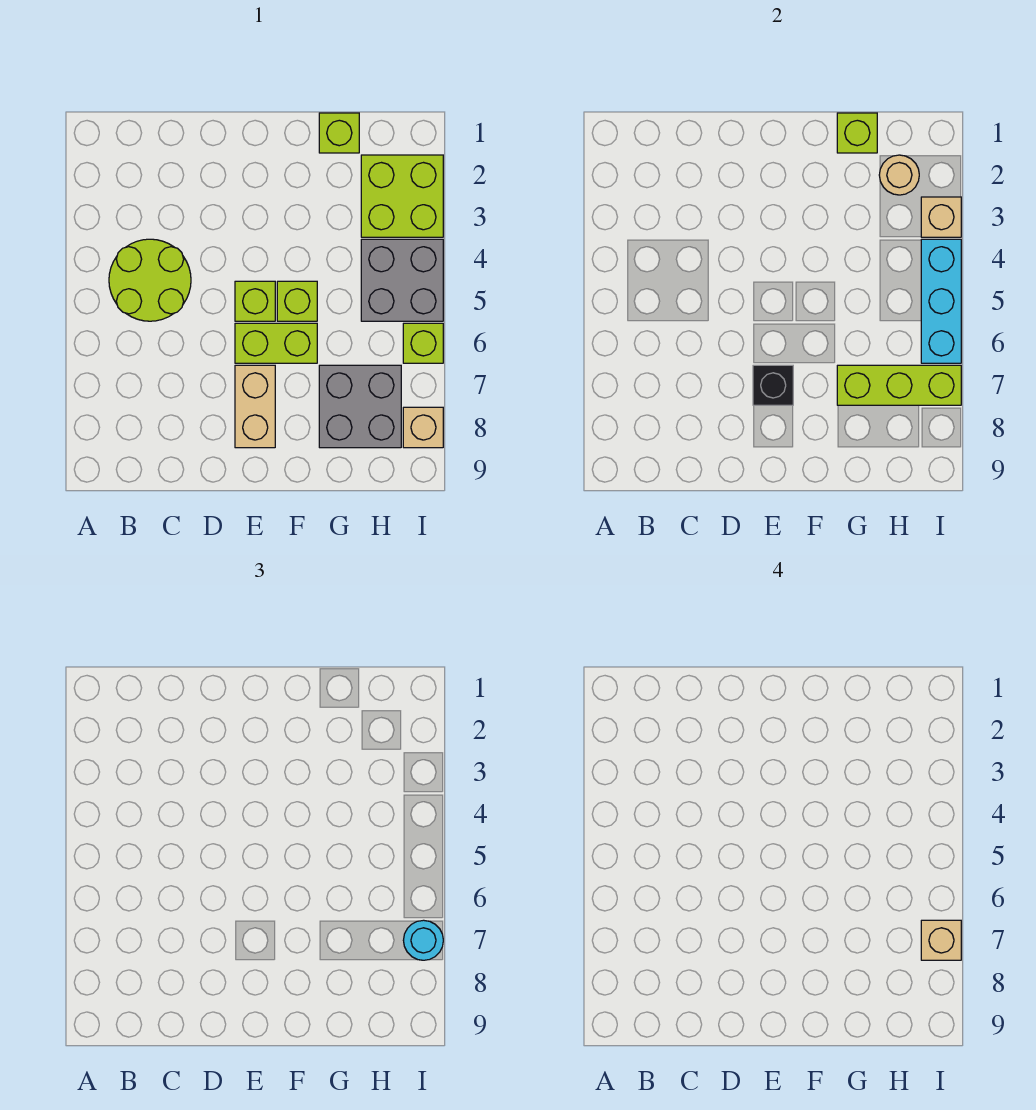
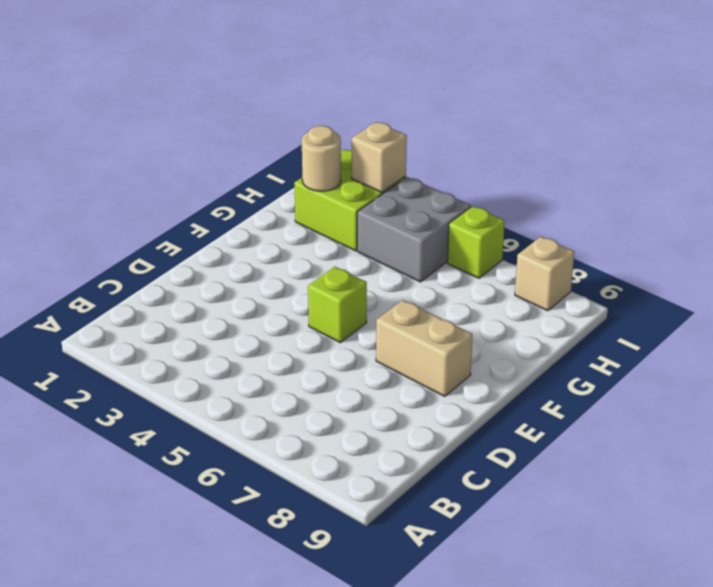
none -> lime round brick B4:C5 level 1
none -> lime brick E6:F6 level 1
none -> lime brick F5 level 1

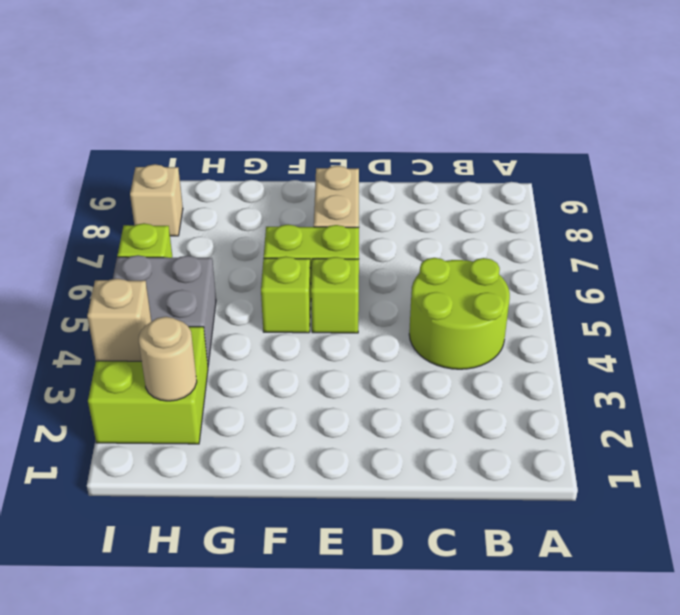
none -> lime brick G1 level 1
none -> grey brick G7:H8 level 1
none -> black brick E7 level 2

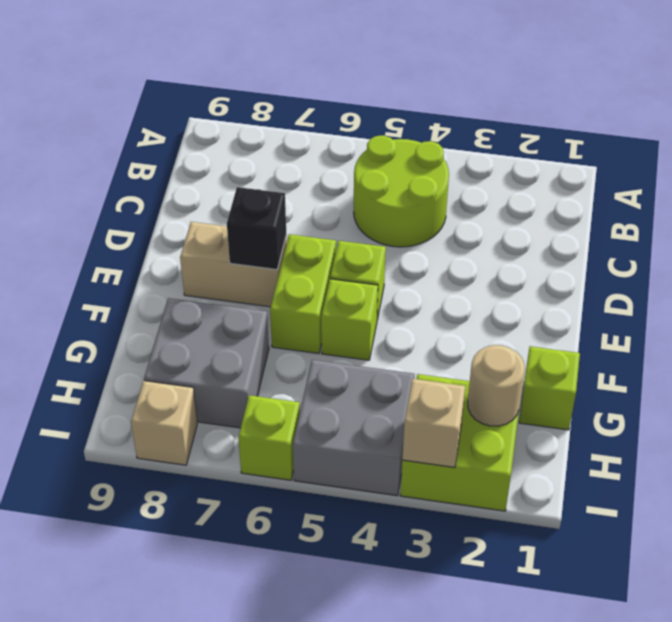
none -> lime brick G1 level 2
none -> lime brick G7:I7 level 2
none -> cyan brick I4:I6 level 2

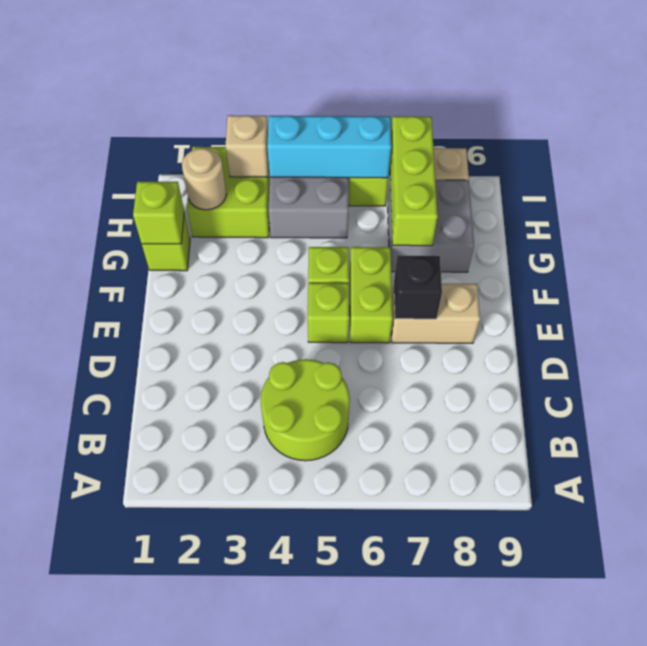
none -> cyan round brick I7 level 3
none -> tan brick I7 level 4

